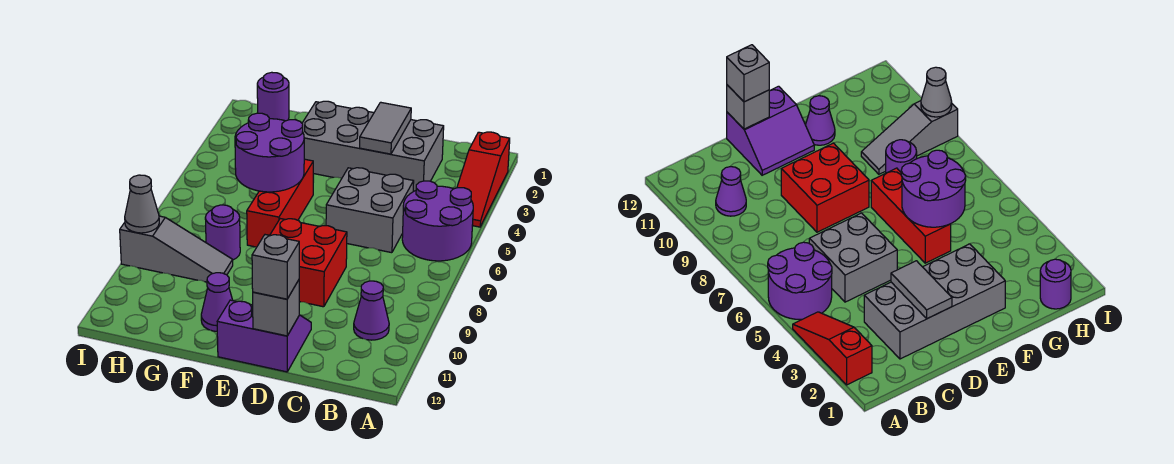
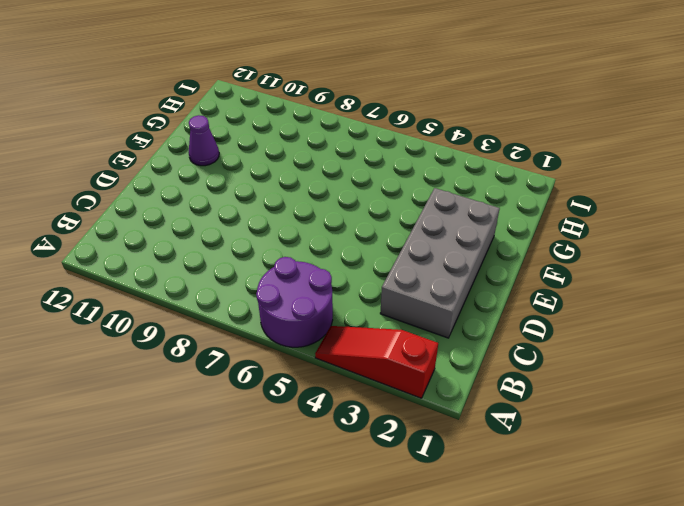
none -> purple cone B10 level 1
none -> grey brick C5:D6 level 1
none -> red brick D8:E9 level 1

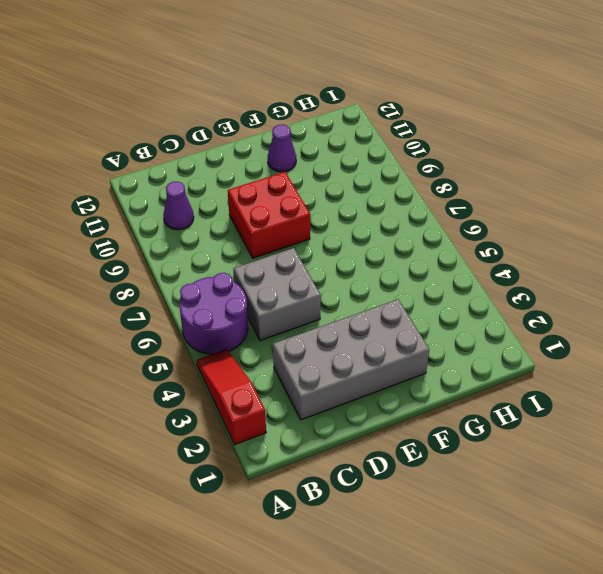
none -> purple slope D11:E12 level 1 top 12
none -> red brick F5:F7 level 1
none -> purple round brick G8 level 1

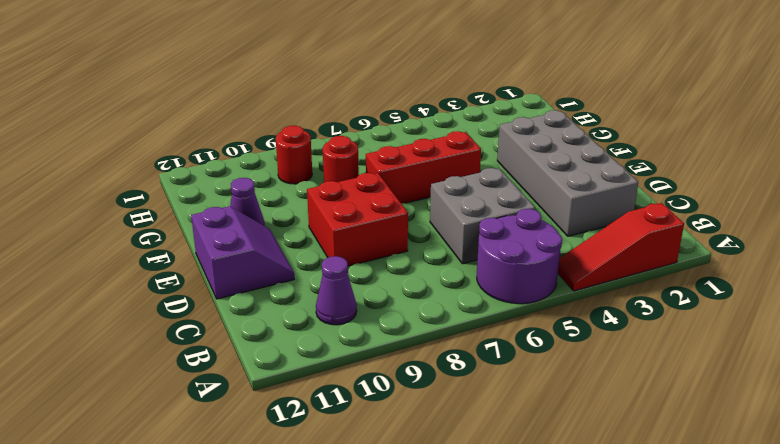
red round brick G8 level 1 -> purple round brick G8 level 1
red round brick H9 level 1 -> grey slope G9:I9 level 1 top I
none -> purple round brick H1 level 1
none -> grey tile D2:D3 level 2
none -> grey brick D12 level 2

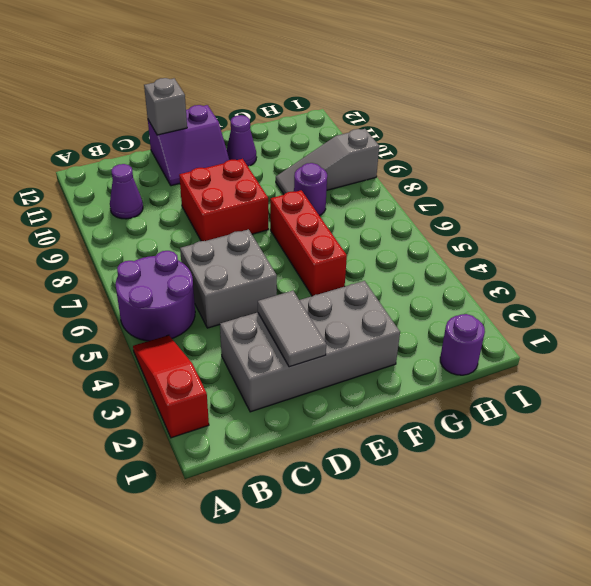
none -> purple round brick F5:G6 level 2
none -> grey cone I9 level 2
none -> grey brick D12 level 3

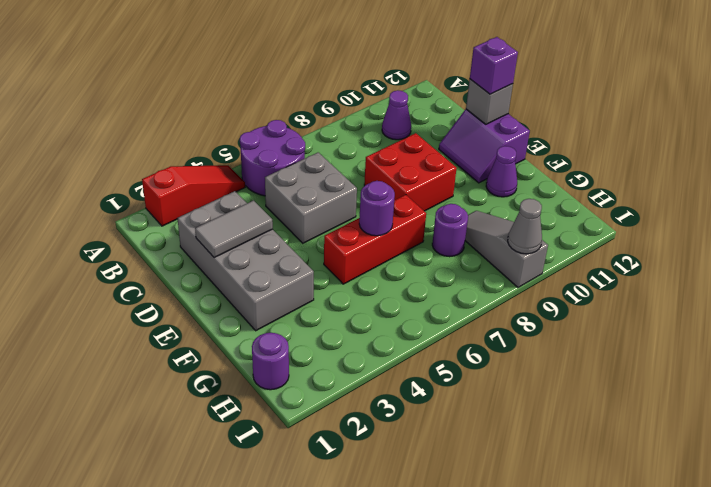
purple brick D12 level 3 -> grey brick D12 level 3
purple round brick F6 level 2 -> purple round brick F5:G6 level 2

